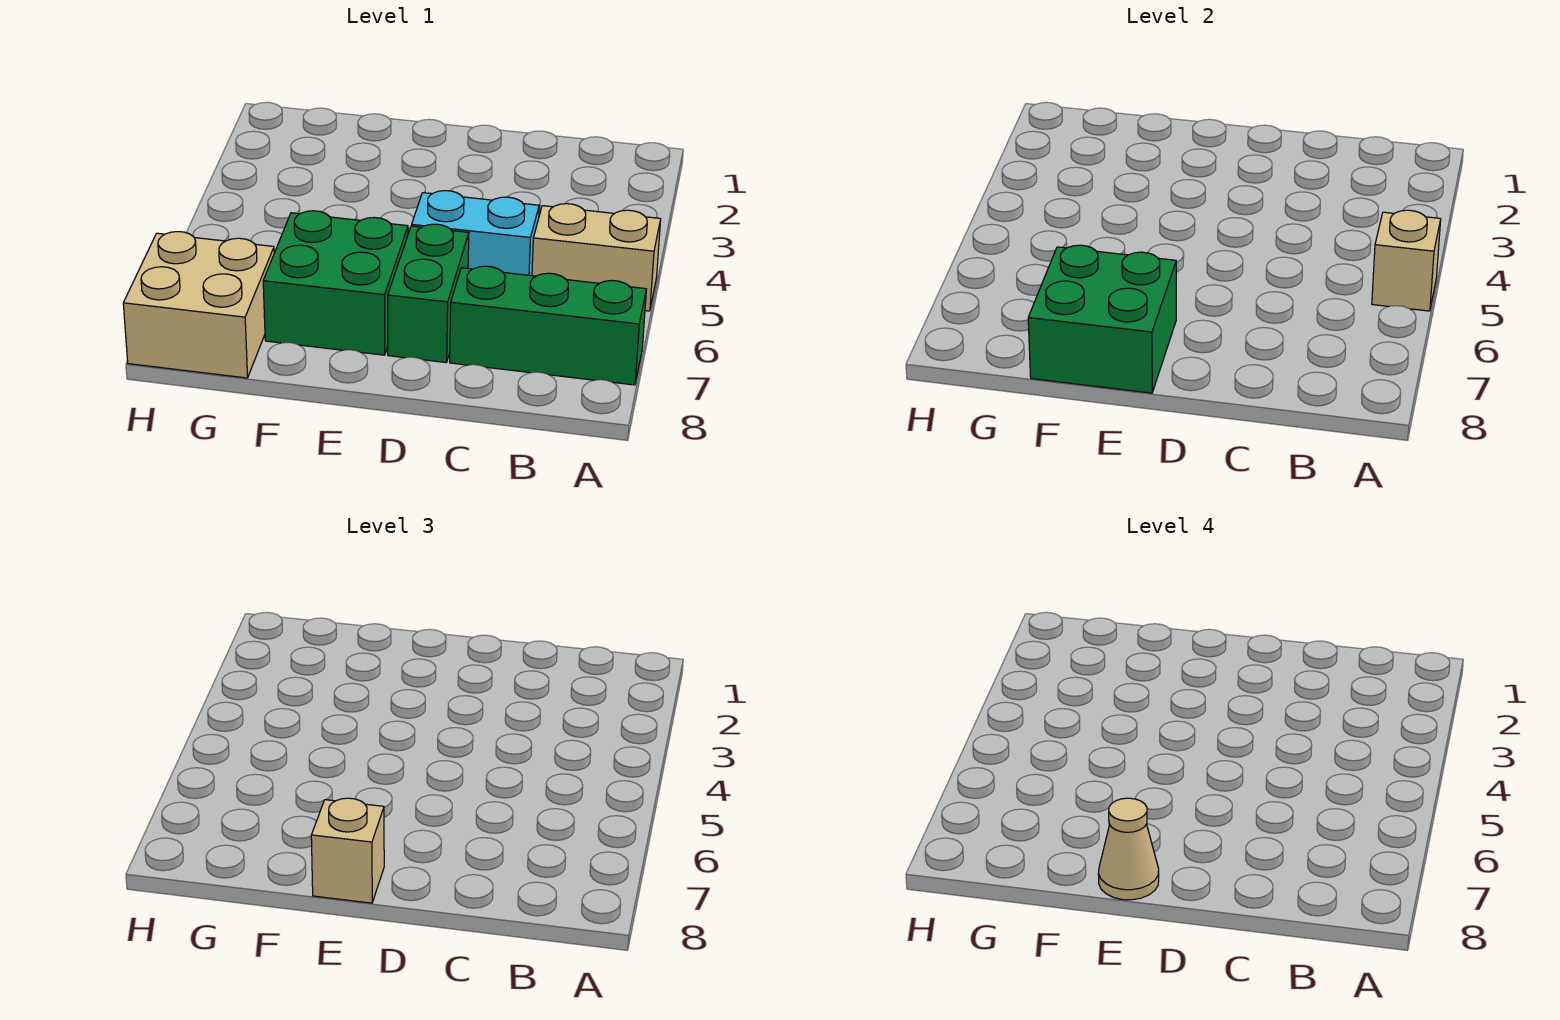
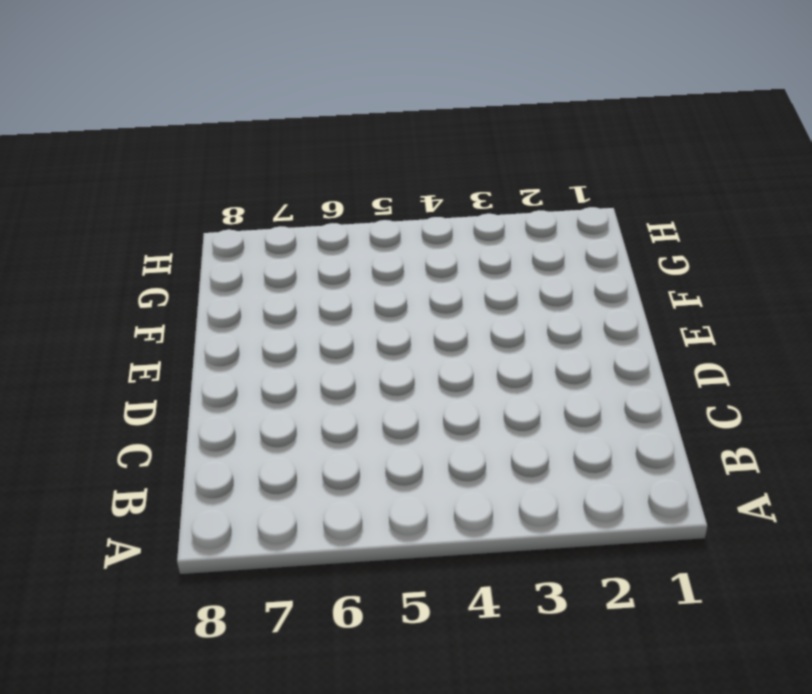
none -> tan brick A5:B5 level 1
none -> green brick A7:C7 level 1

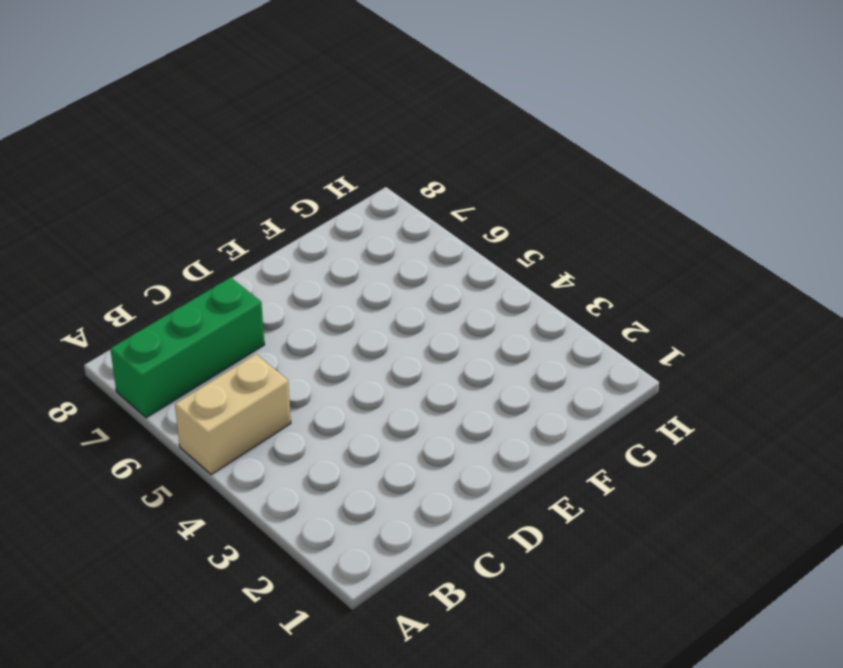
none -> cyan brick C5:D5 level 1
none -> green brick D6:D7 level 1

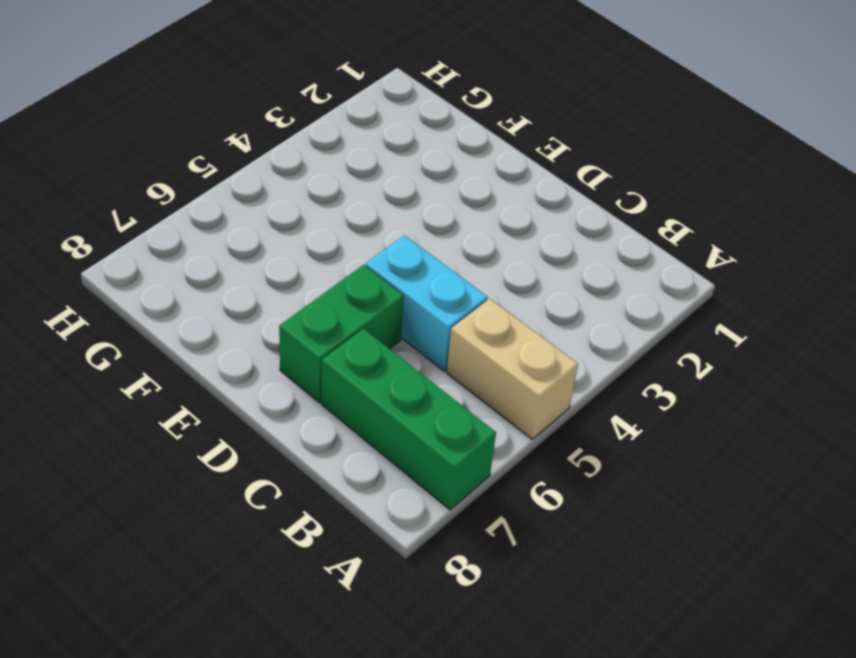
none -> green brick E6:F7 level 1
none -> tan brick G7:H8 level 1

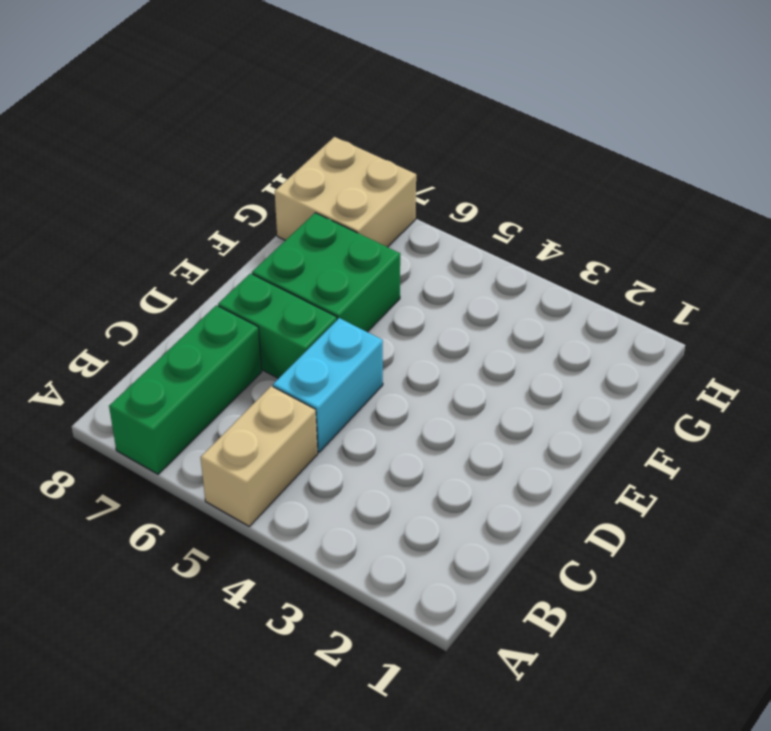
none -> tan brick A5 level 2
none -> green brick E7:F8 level 2

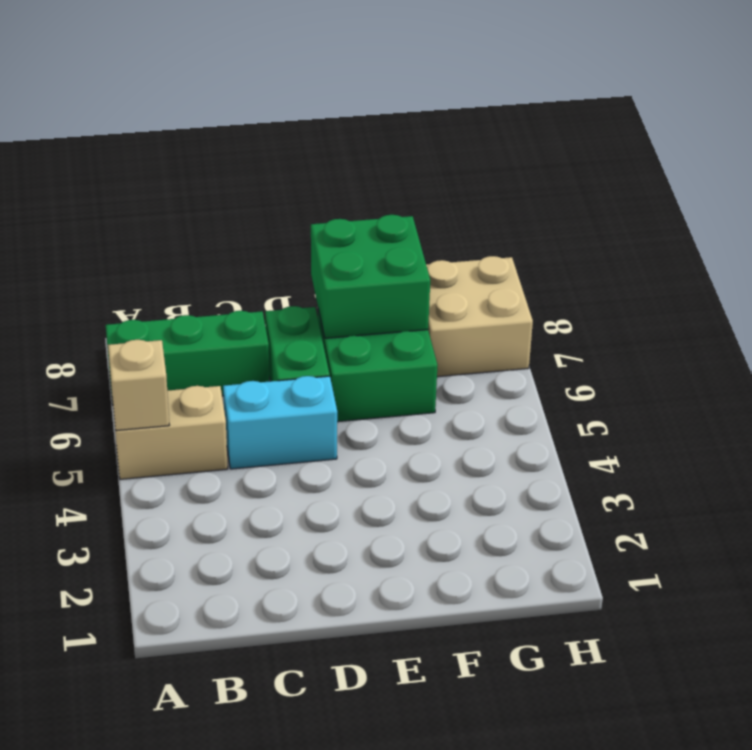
none -> tan brick E8 level 3
none -> tan cone E8 level 4

